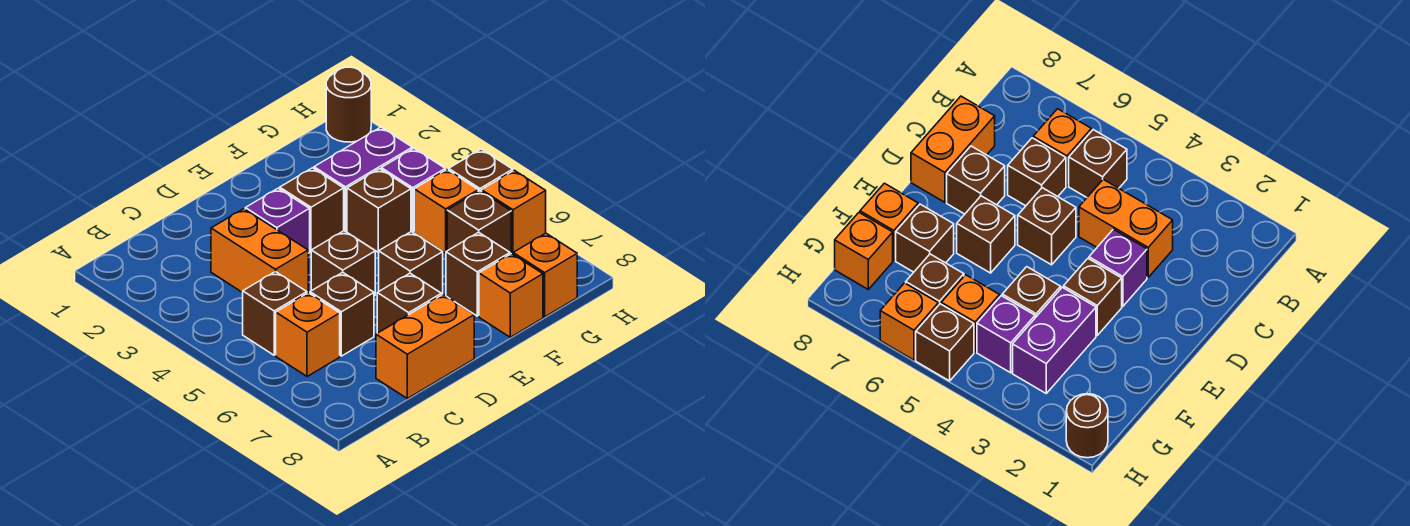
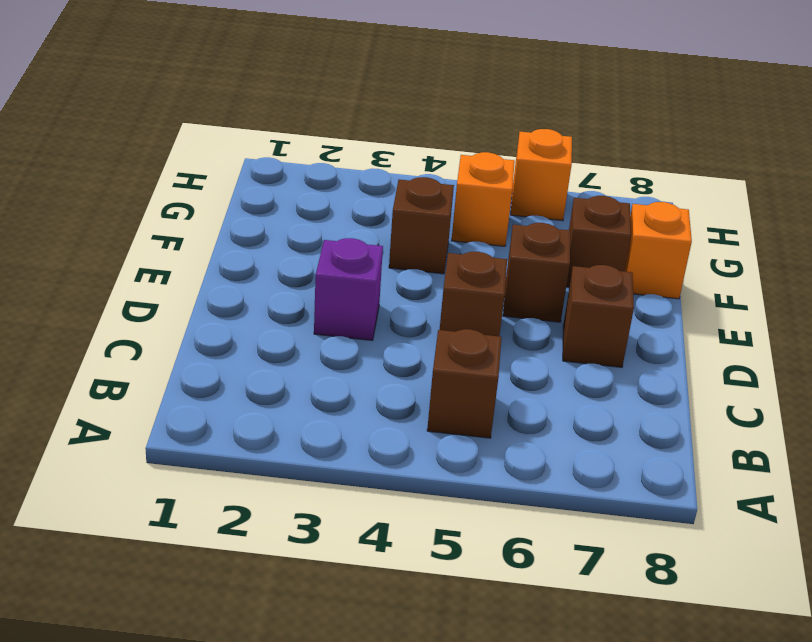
none -> orange brick B6 level 1
none -> orange brick C3:C4 level 1
none -> brown brick C6 level 1

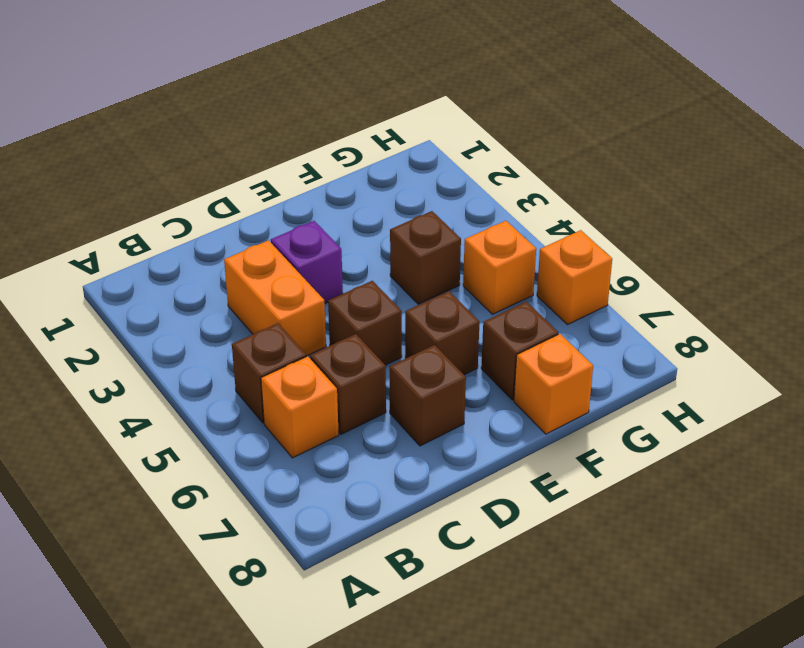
none -> orange brick C8:D8 level 1
none -> brown brick E3 level 1
none -> purple brick F3:G3 level 1

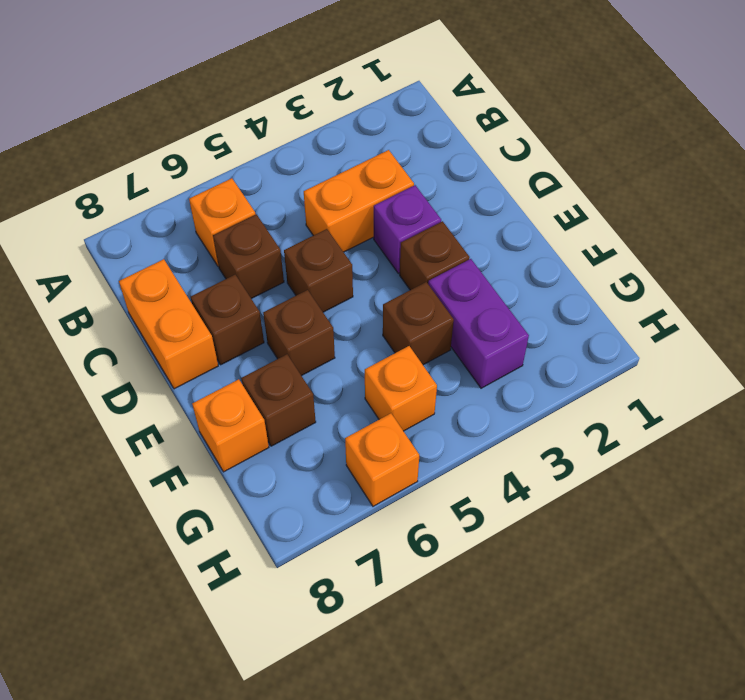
none -> brown brick B5 level 1
none -> purple brick G4 level 1
none -> brown brick G6 level 1

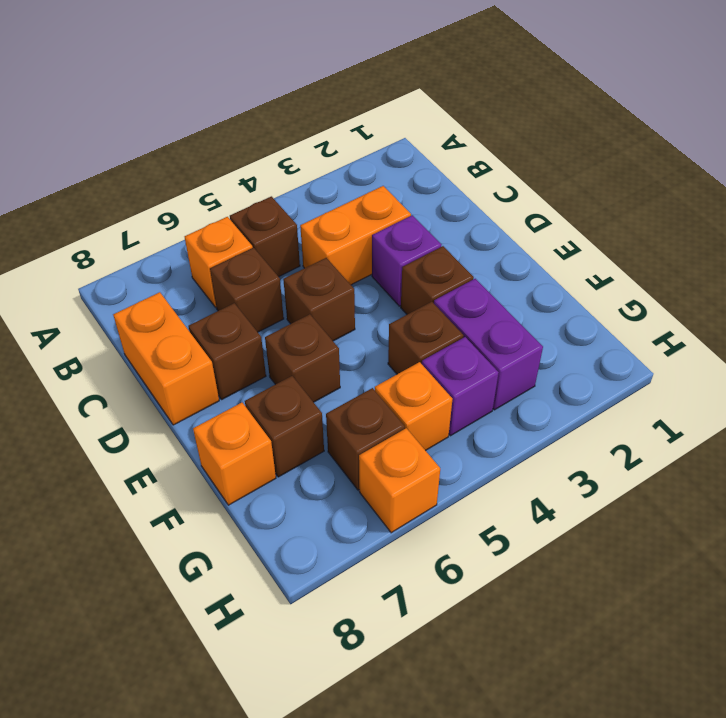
none -> orange brick G8 level 1
none -> brown round brick H1 level 1
none -> brown brick H5 level 1

